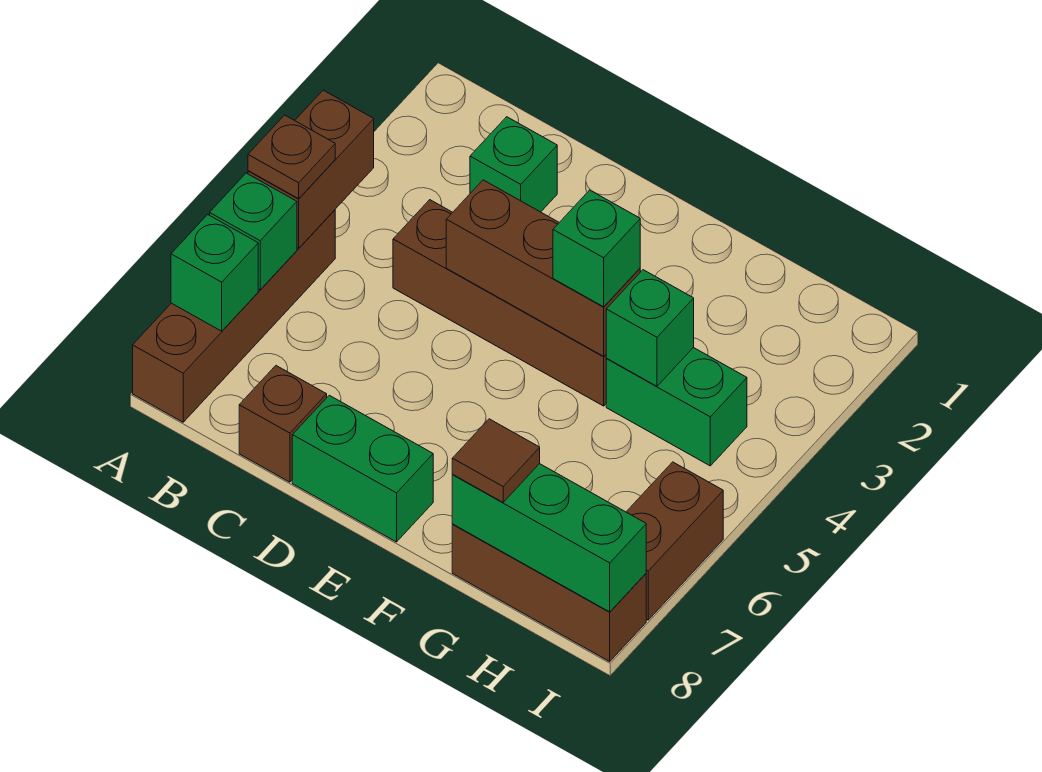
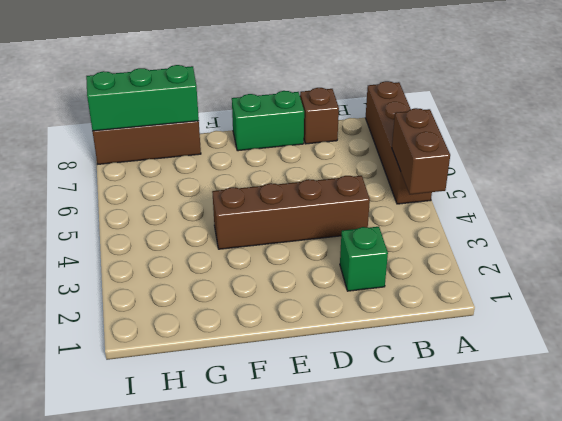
none -> green brick G4:H4 level 1
none -> brown brick I6:I7 level 1
none -> green brick A6 level 2

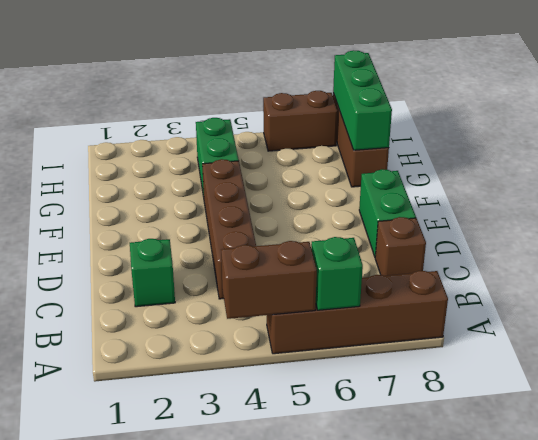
none -> green brick A7 level 2
none -> brown brick D4:F4 level 2
none -> green brick G4 level 2

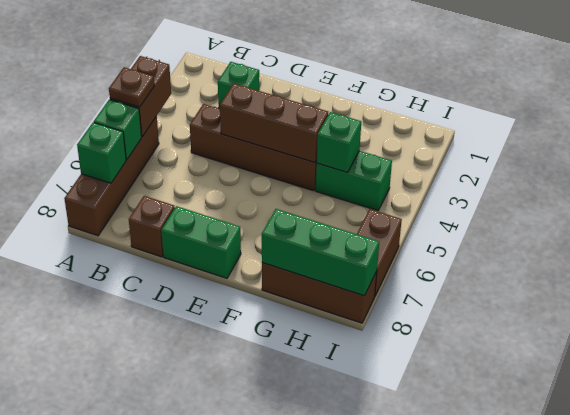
none -> green brick F4 level 3
none -> brown tile G8 level 3

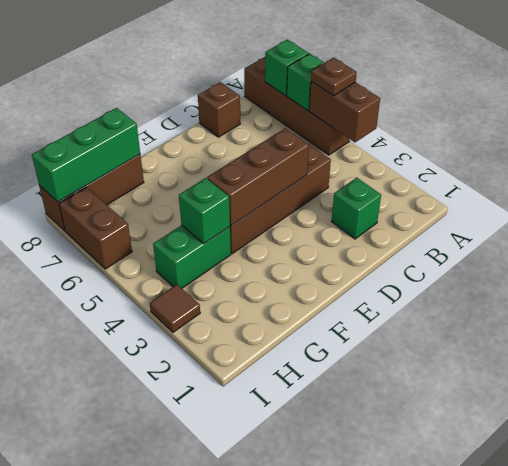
brown tile I3 level 1 -> brown tile G8 level 3
none -> green brick D8:E8 level 1
none -> green brick F4 level 3

